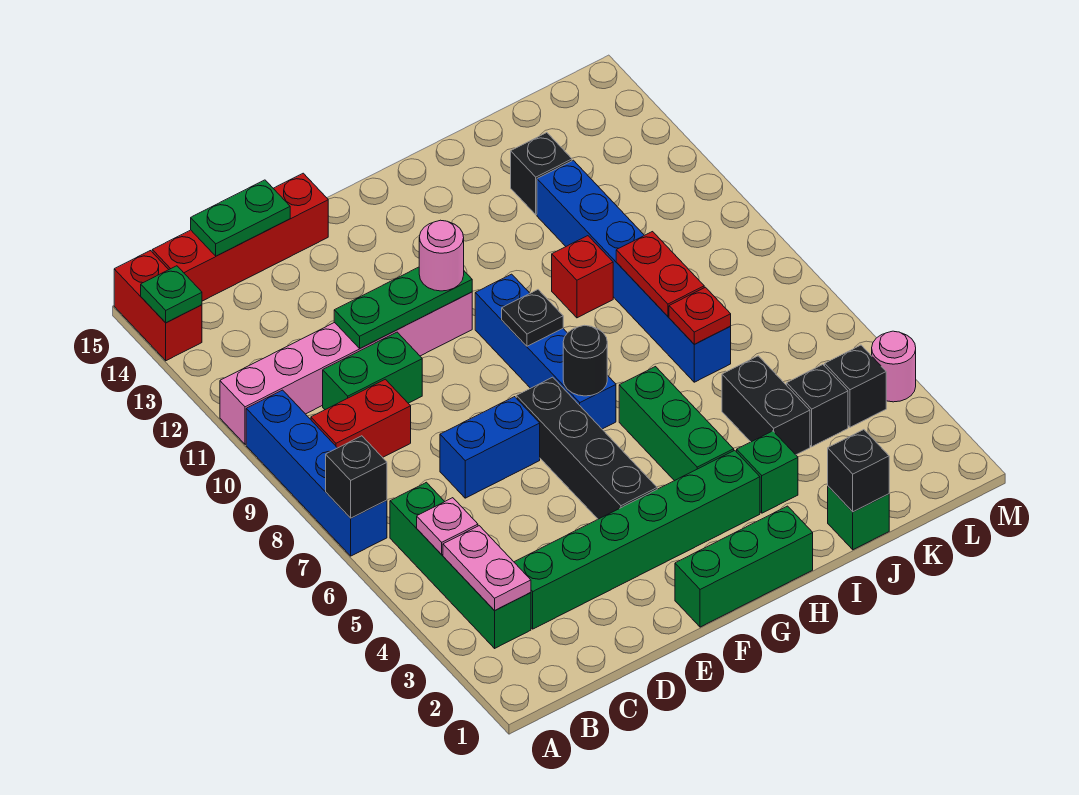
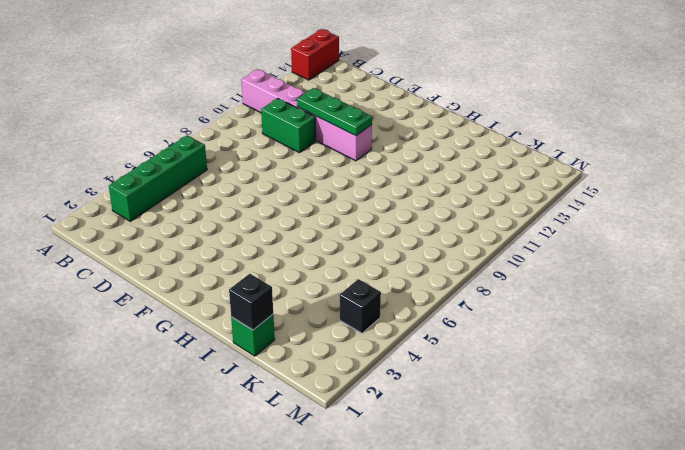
none -> blue brick A7:A10 level 1
none -> red brick B9:C9 level 1
none -> red brick B15:E15 level 1
none -> green brick C3:H3 level 1

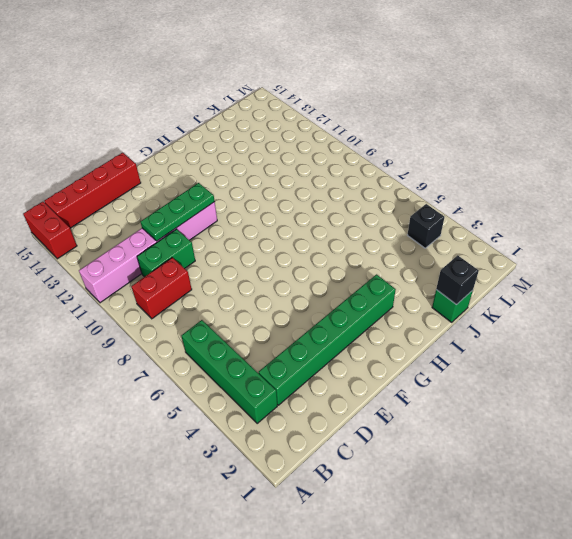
none -> blue brick A7:A10 level 1
none -> blue brick D7:E7 level 1
none -> green brick F1:H1 level 1
none -> black brick F4:F7 level 1

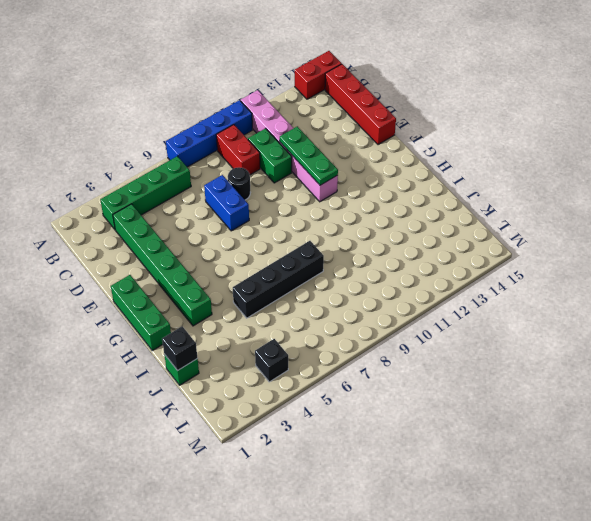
black round brick D8 level 1 -> black round brick G7 level 2
black brick I5:I8 level 1 -> black brick F4:F7 level 1
none -> blue brick G7:G10 level 1
none -> green brick H4:H6 level 1
none -> green brick I3 level 1
none -> red brick I10 level 1

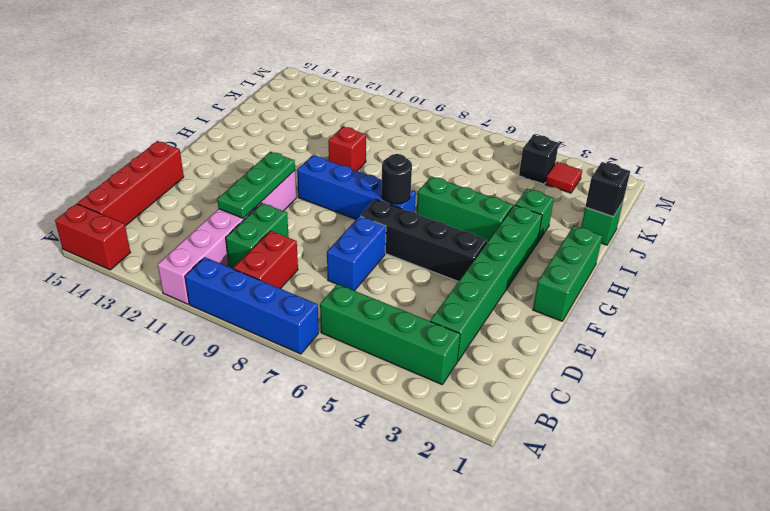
red tile L3 level 1 -> none
none -> black brick J4:J5 level 1
none -> blue brick J7:J12 level 1
none -> black brick J13 level 1
none -> black brick K4 level 1

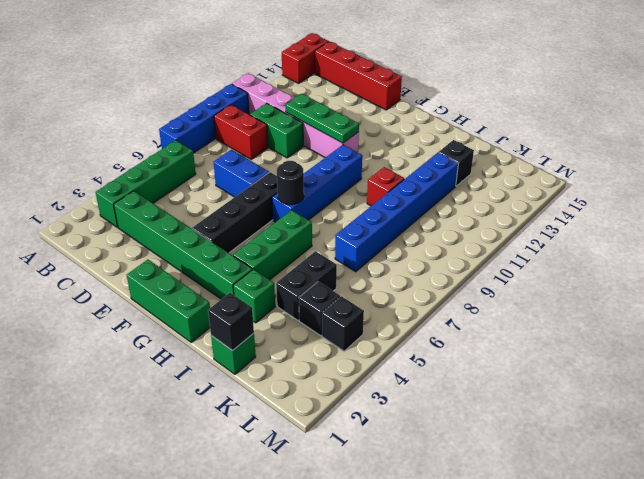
none -> pink round brick M4 level 1
none -> black brick A7 level 2
none -> green plate A14 level 2
none -> pink plate B3:B4 level 2

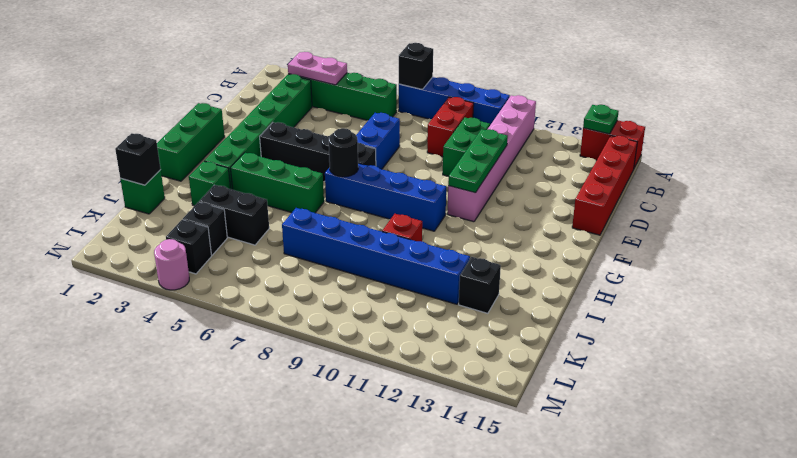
none -> pink plate B5 level 2
none -> green plate C15:D15 level 2
none -> black plate G9 level 2
none -> red plate J7 level 2

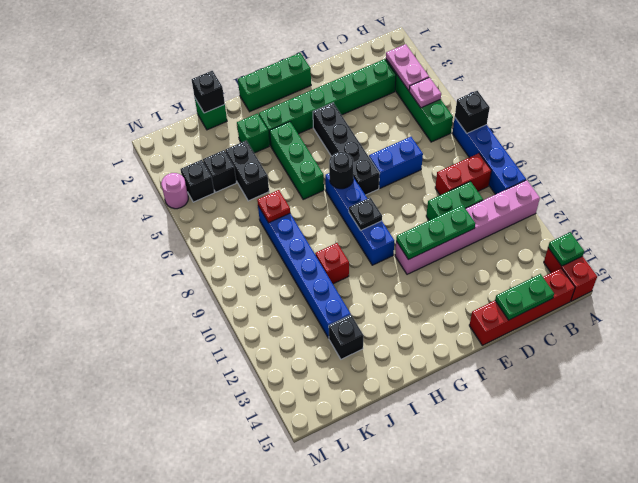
none -> red plate J8:J9 level 2
none -> pink round brick F11 level 3

